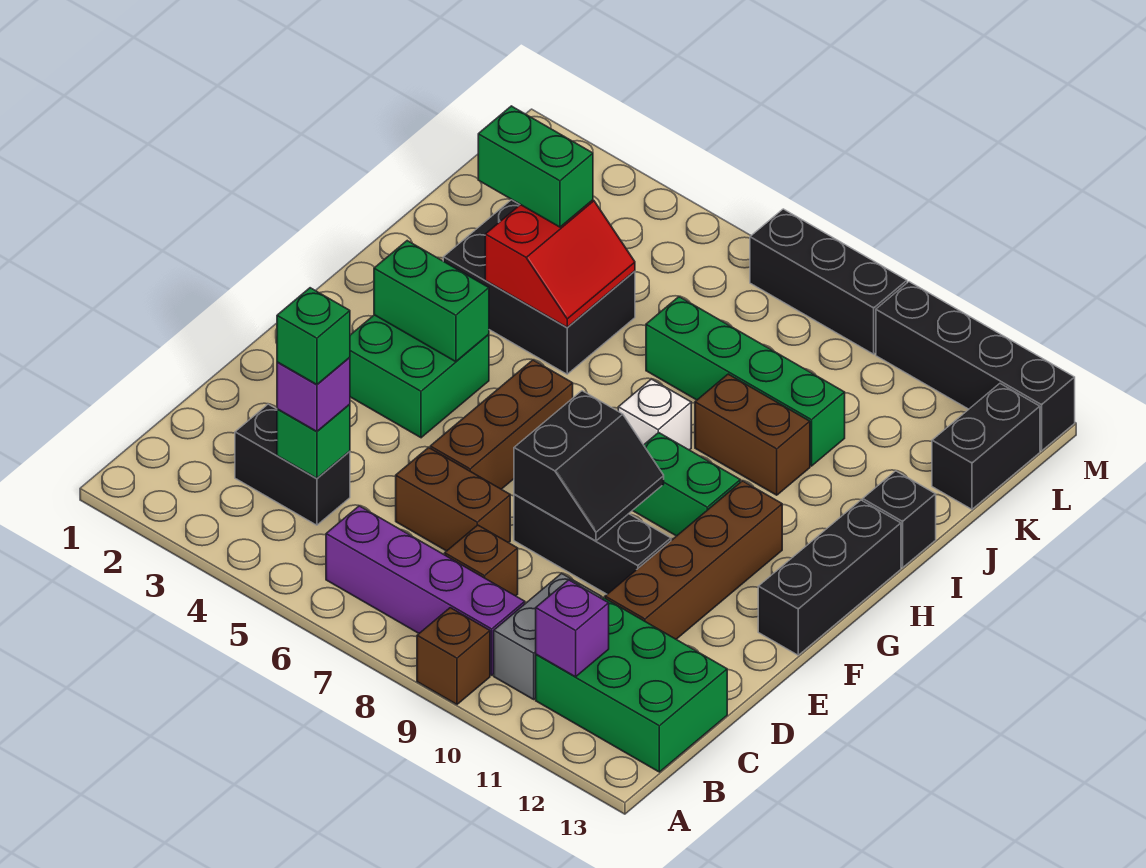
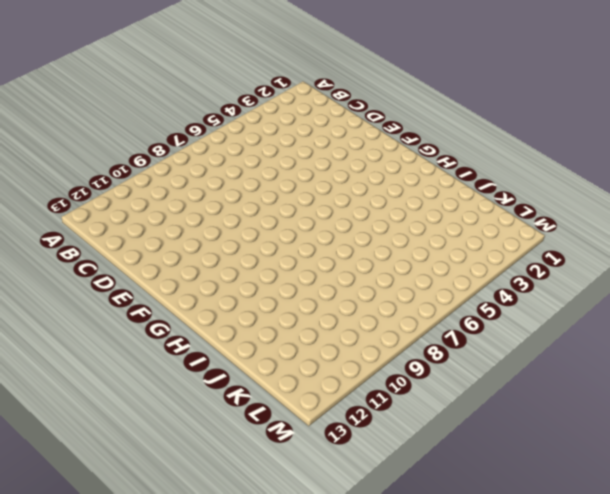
none -> brown brick A9 level 1
none -> purple brick B6:B9 level 1
none -> grey brick B10:C10 level 1

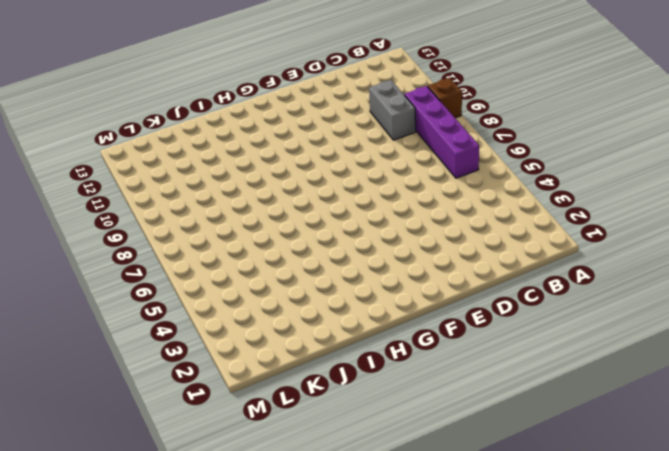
grey brick C9:C10 level 1 -> grey brick B10:C10 level 1
none -> green brick B11:C13 level 1
none -> black brick C3:C4 level 1
none -> brown brick C8 level 1

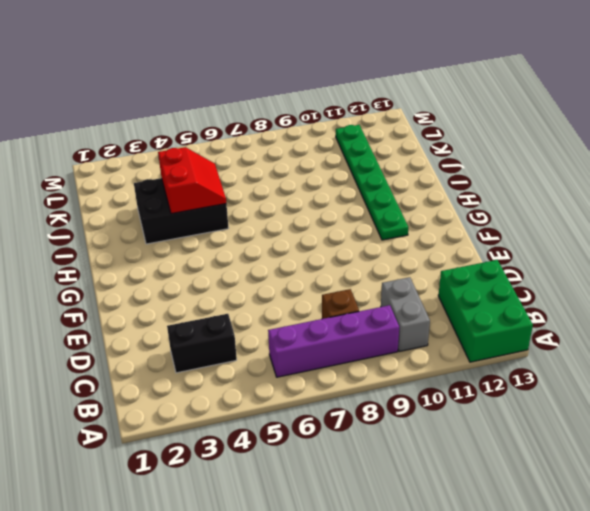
green brick A12:C13 level 1 -> green brick B11:C13 level 1
green plate G11:L11 level 1 -> brown brick D11:G11 level 1
none -> brown brick A9 level 1
none -> brown brick D6:D7 level 1
none -> brown brick E6:G6 level 1

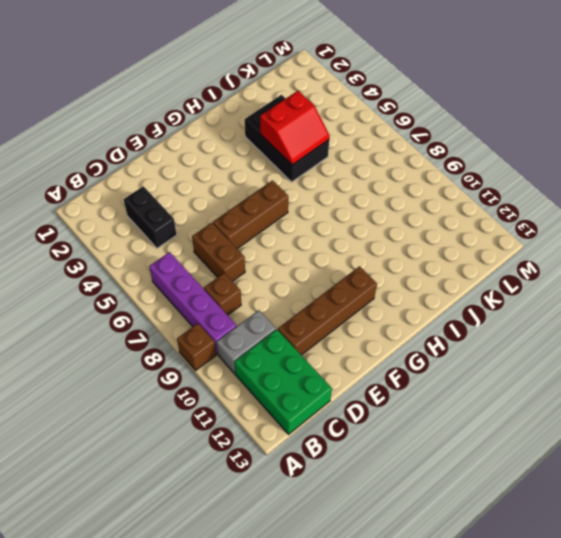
none -> black brick E8:E10 level 1
none -> green brick F3:G4 level 1
none -> black brick F13:H13 level 1

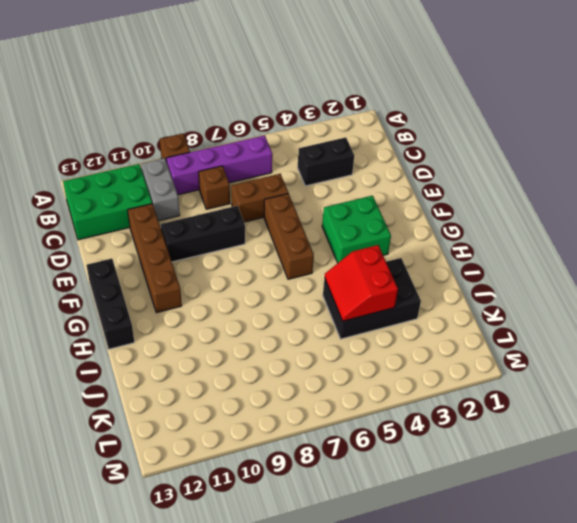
none -> green brick G9:G10 level 1
none -> white brick H8 level 1
none -> brown brick I9:I10 level 1

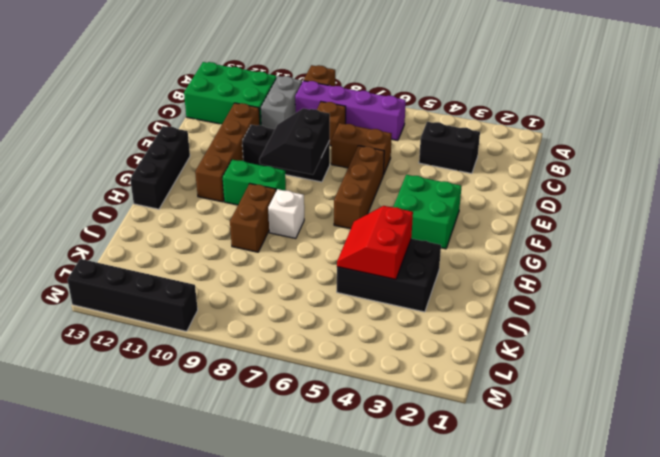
brown brick H9:I9 level 1 -> brown brick I9:I10 level 1
none -> black brick I13 level 1
none -> green brick J7:J10 level 1
none -> black brick K13:L13 level 1

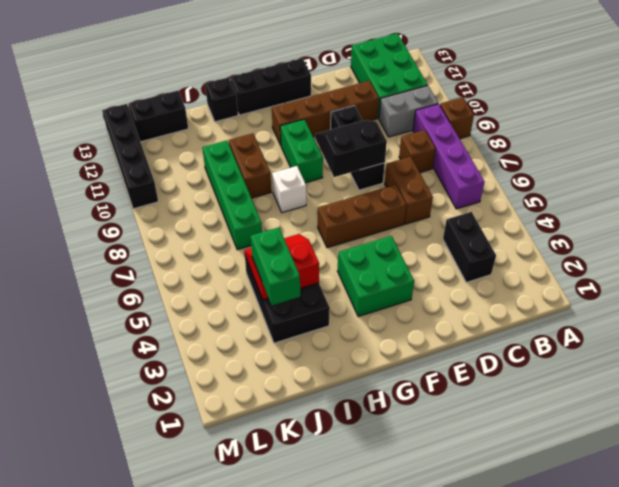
none -> black brick M7:M9 level 1
none -> purple brick B11 level 2
none -> green brick C4 level 2

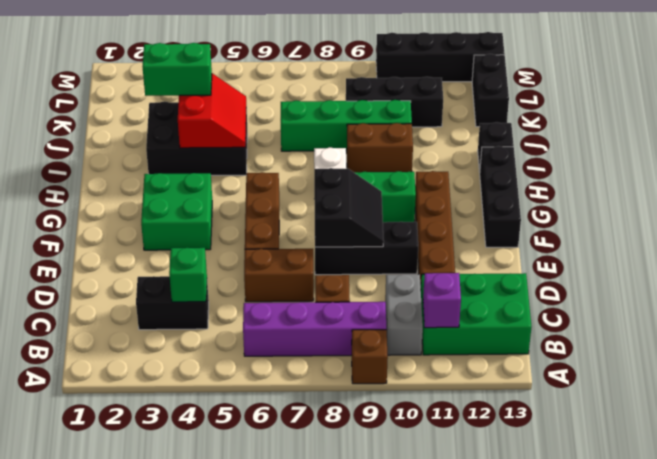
black brick K9:K11 level 1 -> black brick M7:M9 level 1
none -> green brick G3:G4 level 2
none -> purple brick C4 level 3
none -> green brick C4 level 4

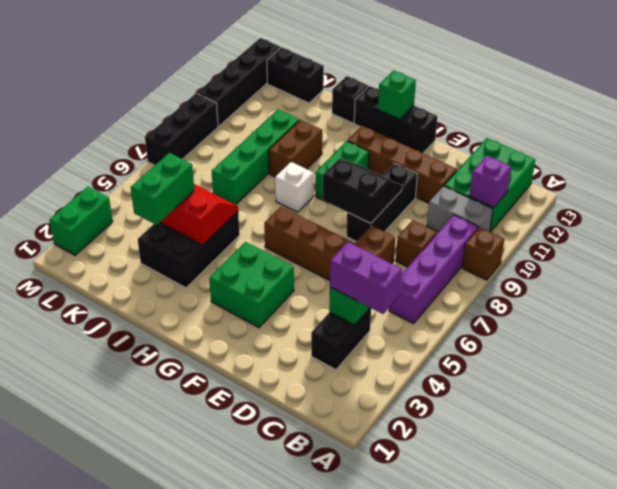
purple brick B4:C4 level 3 -> purple brick C4 level 3
green brick G13 level 2 -> green brick C4 level 4
green brick M2:M3 level 1 -> green brick G3:G4 level 2

